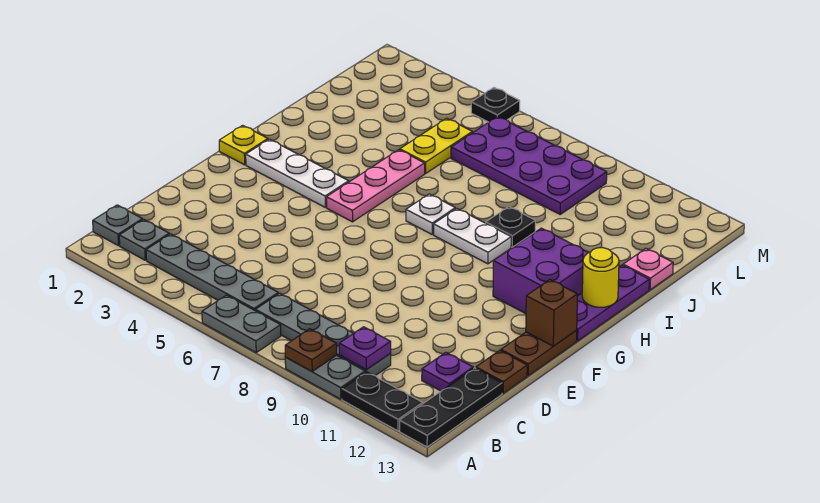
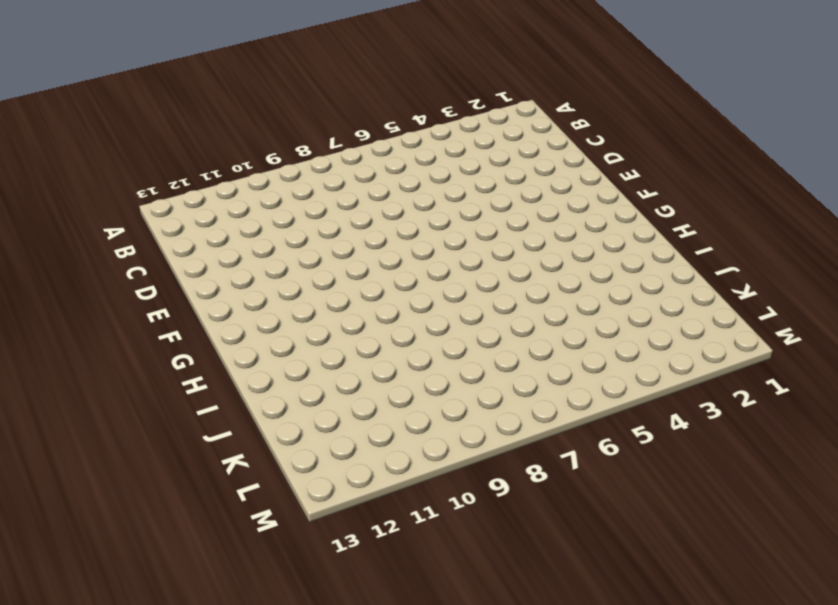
none -> grey plate A6:A7 level 1
none -> grey plate A9:A10 level 1
none -> black plate A11:A12 level 1

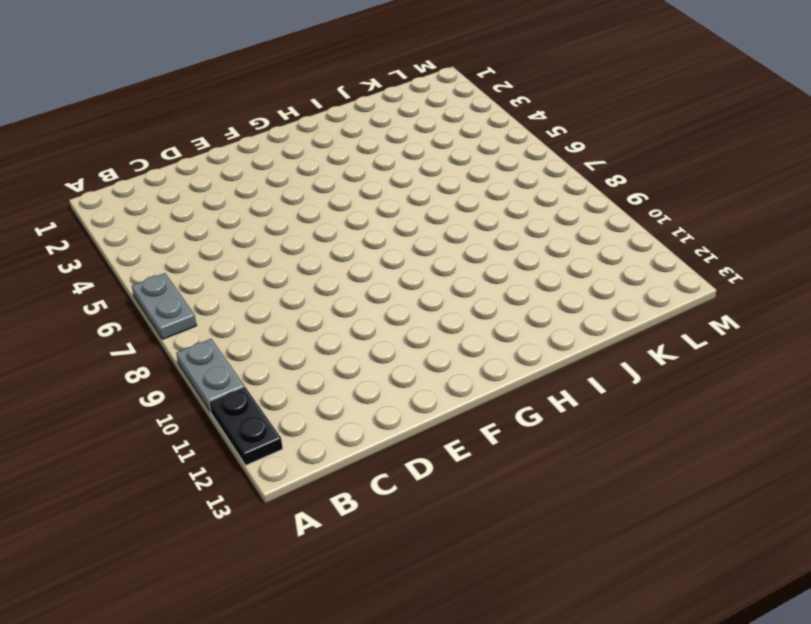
none -> black plate A13:C13 level 1
none -> grey plate B1 level 1
none -> grey plate B2 level 1

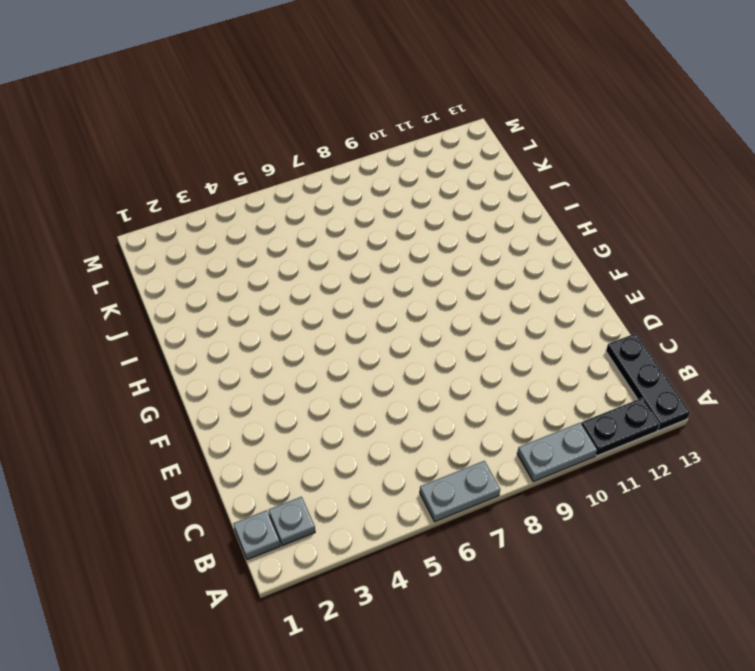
none -> grey plate B3:B6 level 1
none -> grey plate B7:B10 level 1
none -> purple plate C12 level 1

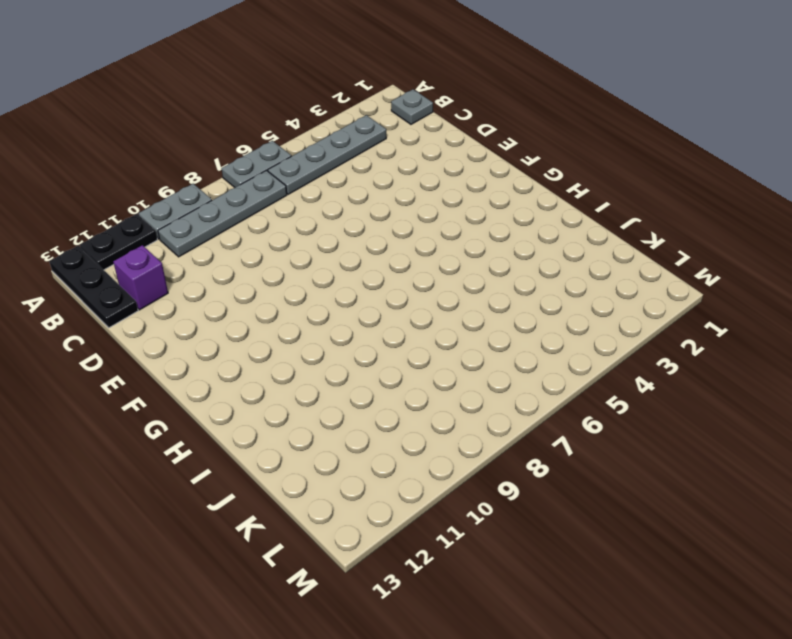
purple brick C12 level 1 -> purple plate C12 level 1
none -> grey plate B2 level 1
none -> brown plate D13 level 1
none -> brown plate E13:F13 level 1

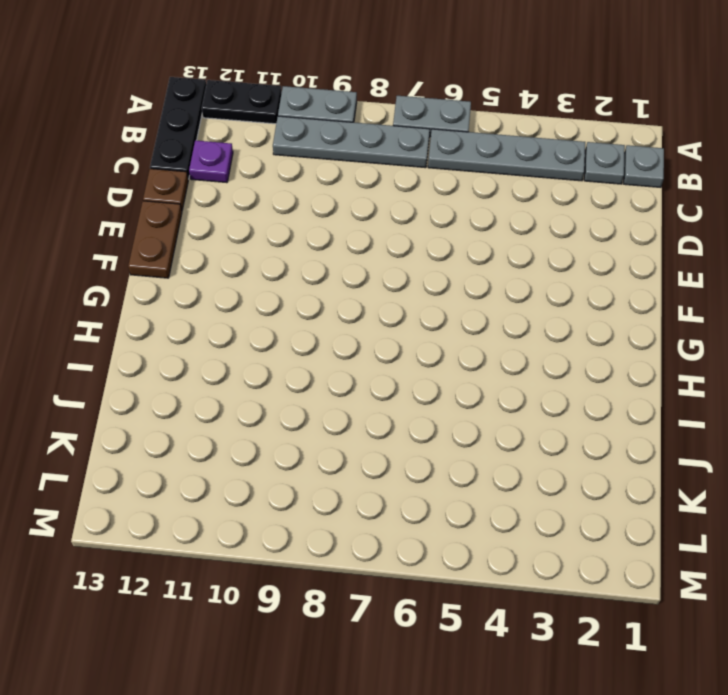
none -> yellow plate G1 level 1
none -> white plate G2:G4 level 1
none -> pink plate G5:I5 level 1

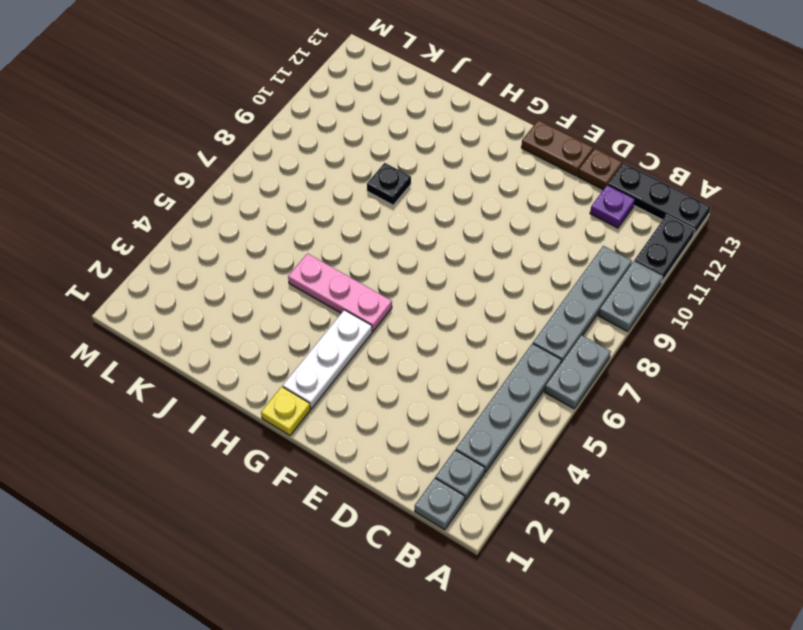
none -> purple brick G11:H12 level 1
none -> purple plate G13:I13 level 1
none -> white plate H7 level 1

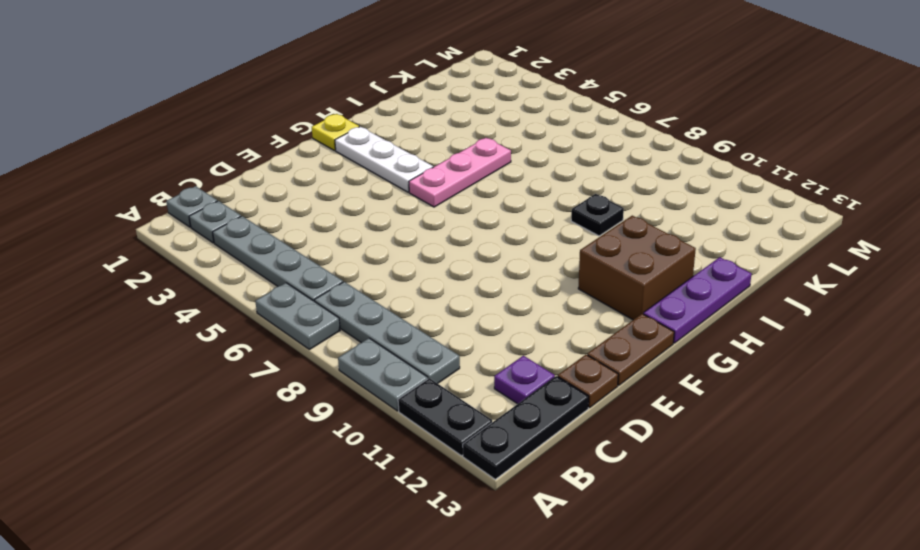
brown brick G11:H12 level 1 -> purple brick G11:H12 level 1
none -> white plate H7 level 1
none -> white plate H8:H9 level 1
none -> yellow plate J5:K5 level 1

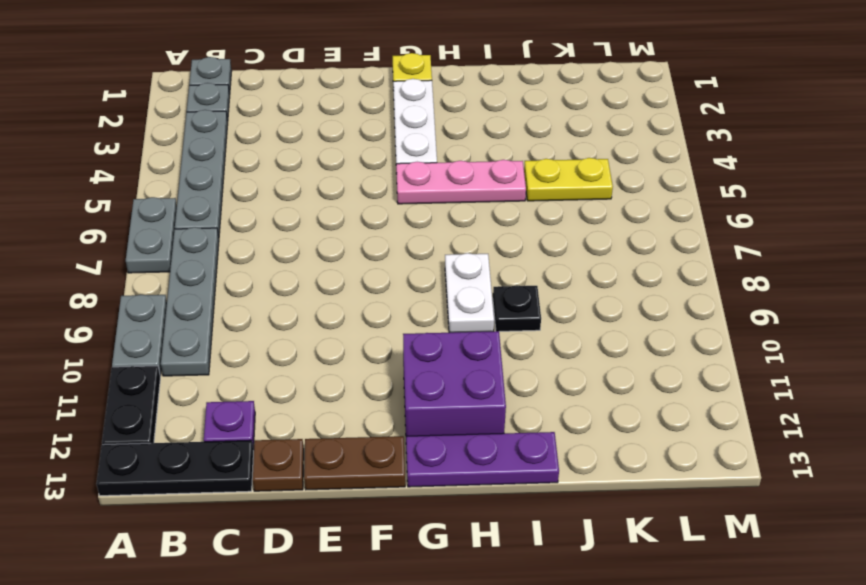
none -> white plate H7 level 1
none -> pink plate J13 level 1
none -> purple plate K6:L9 level 1

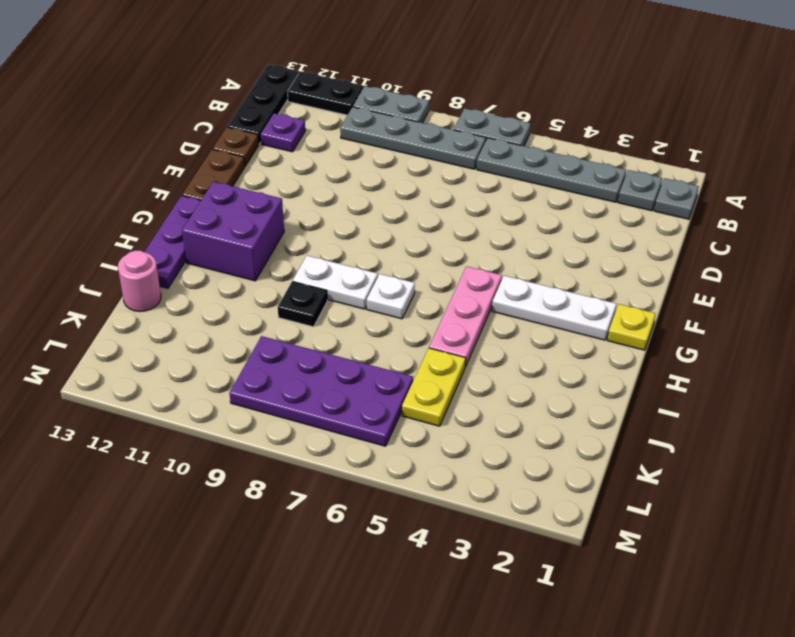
pink round brick J13 level 1 -> pink plate J13 level 1
none -> black plate M5 level 1
none -> brown plate A9 level 2
none -> purple plate B10 level 2

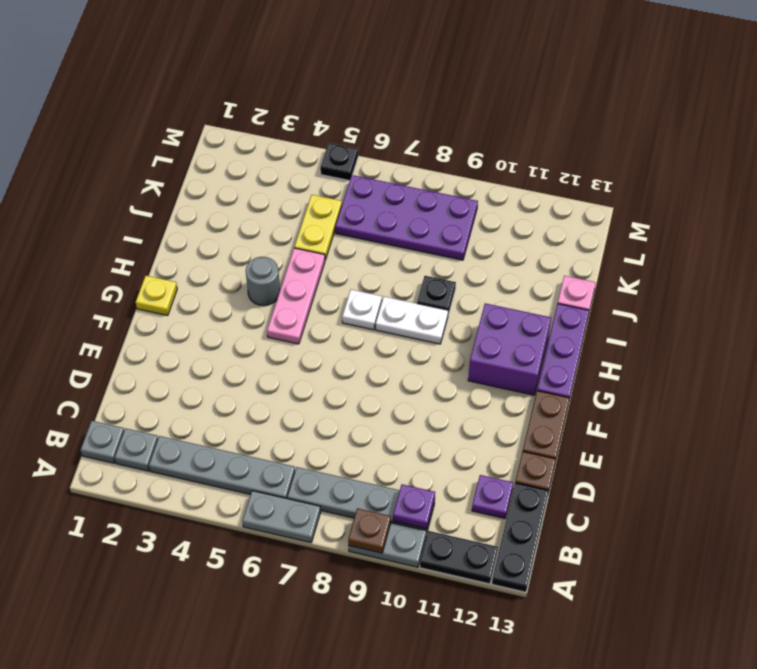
grey round brick H4 level 1 -> none
none -> white plate G2:G4 level 1
none -> brown brick F13 level 2
none -> yellow round brick H13 level 2

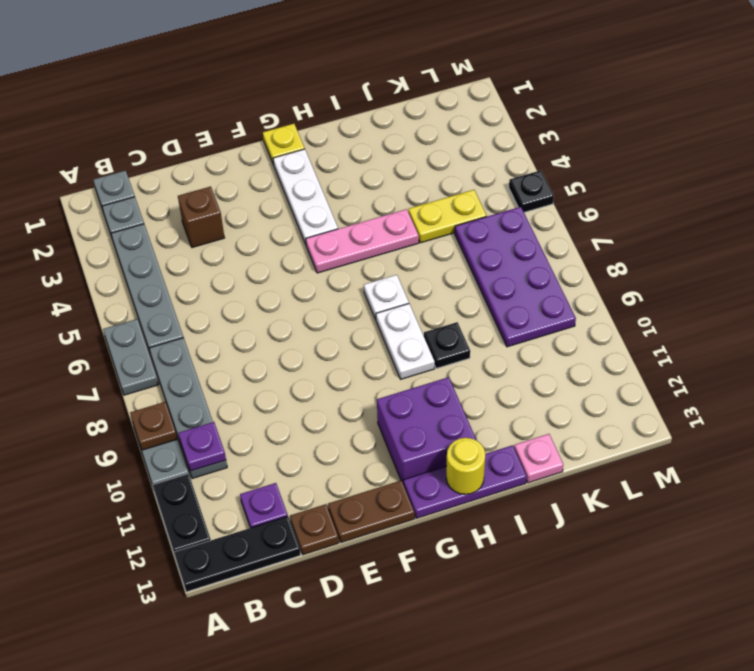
brown brick D3 level 1 -> brown brick F13 level 2

